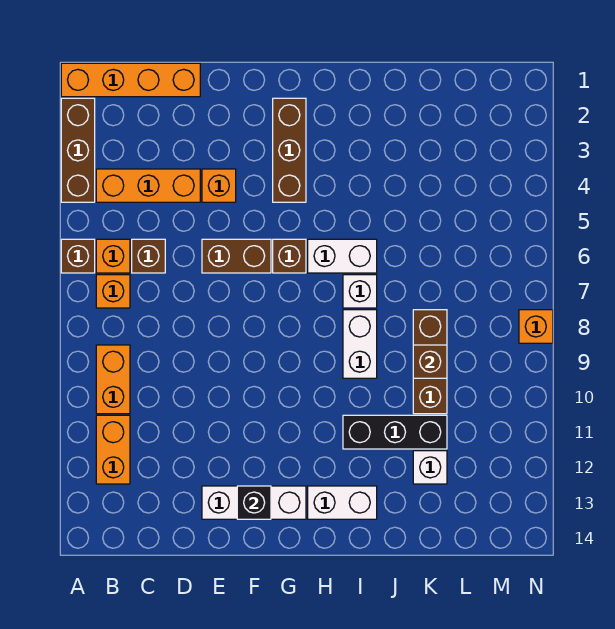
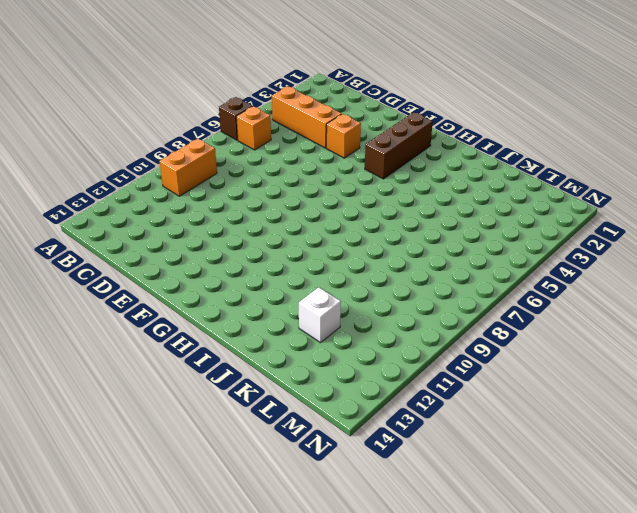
none -> orange brick A1:D1 level 1
none -> brown brick A2:A4 level 1
none -> orange brick B7 level 1

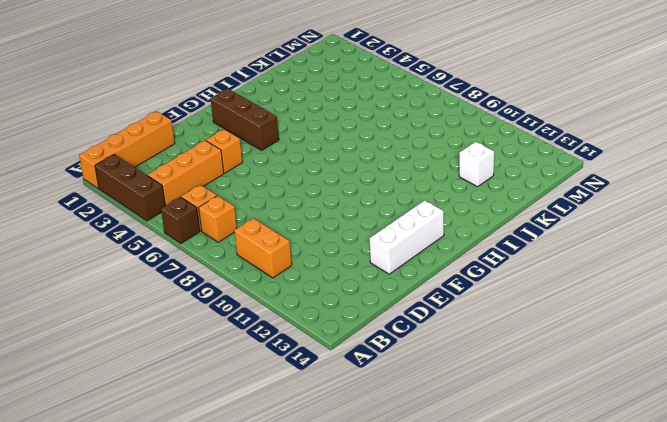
none -> orange brick B11:B12 level 1
none -> brown brick C6 level 1
none -> brown brick E6:F6 level 1

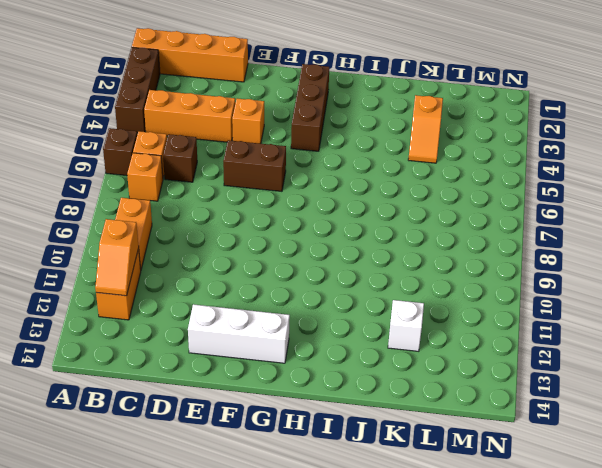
orange slope B11:B12 level 2 top 11 -> none
orange slope K3:K4 level 1 top 3 -> none
none -> brown brick G6 level 1
none -> white brick H6:I6 level 1
none -> white brick H13:I13 level 1

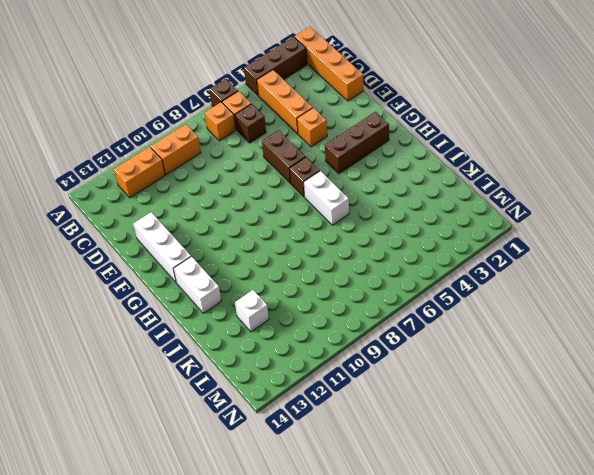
none -> white brick I7 level 1
none -> white brick I8:I9 level 1
none -> black brick I11:K11 level 1

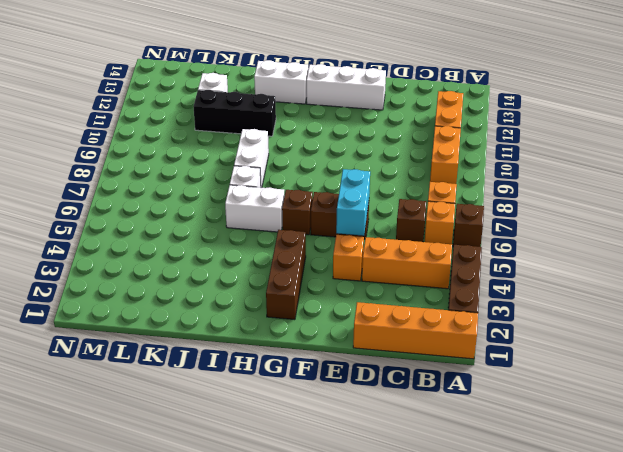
cyan brick E5:E6 level 2 -> none
none -> brown brick K8:K10 level 1
none -> orange brick N8 level 1
none -> black brick F13 level 2

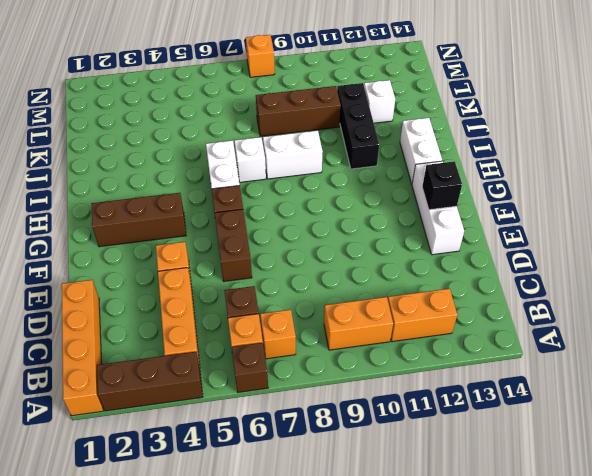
none -> brown brick K9 level 2

